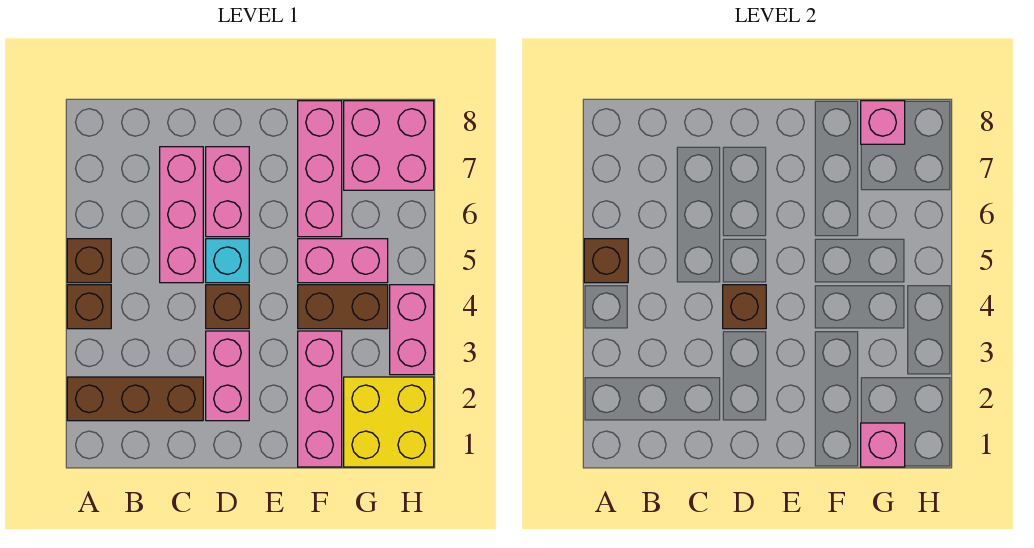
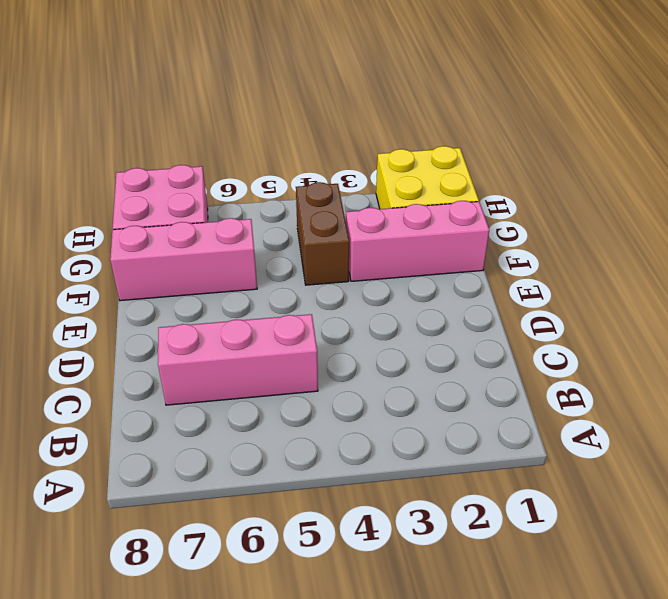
none -> brown brick A2:C2 level 1
none -> brown brick A4 level 1
none -> brown brick A5 level 1

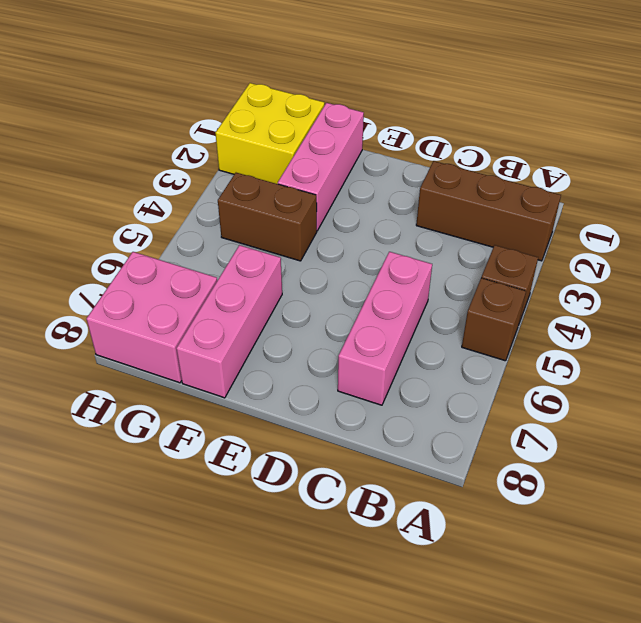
none -> pink brick D2:D3 level 1
none -> brown brick D4 level 1
none -> cyan brick D5 level 1

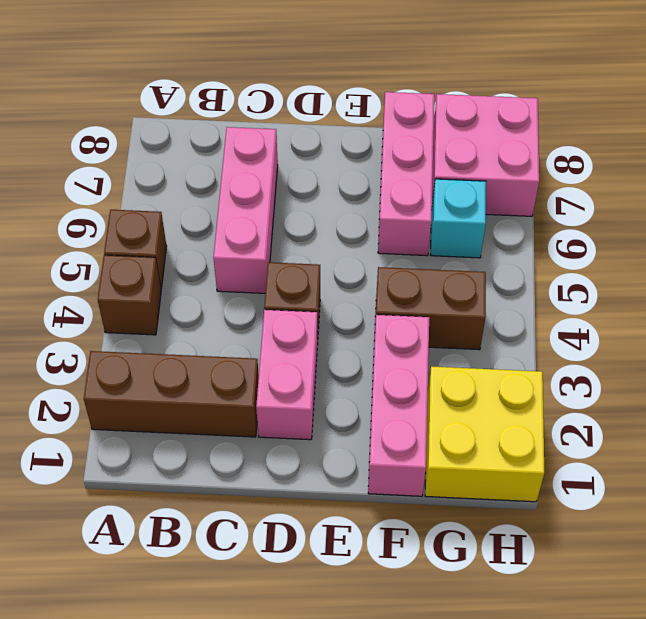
cyan brick G6 level 1 -> cyan brick D5 level 1
none -> pink brick D6:D7 level 1
none -> pink brick F5:G5 level 1
none -> pink brick H3:H4 level 1

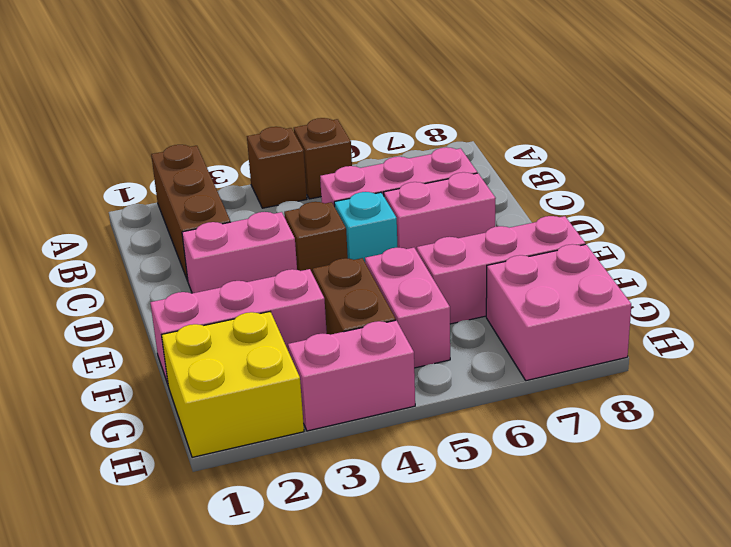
none -> brown brick A5 level 2
none -> brown brick D4 level 2
none -> pink brick G1 level 2

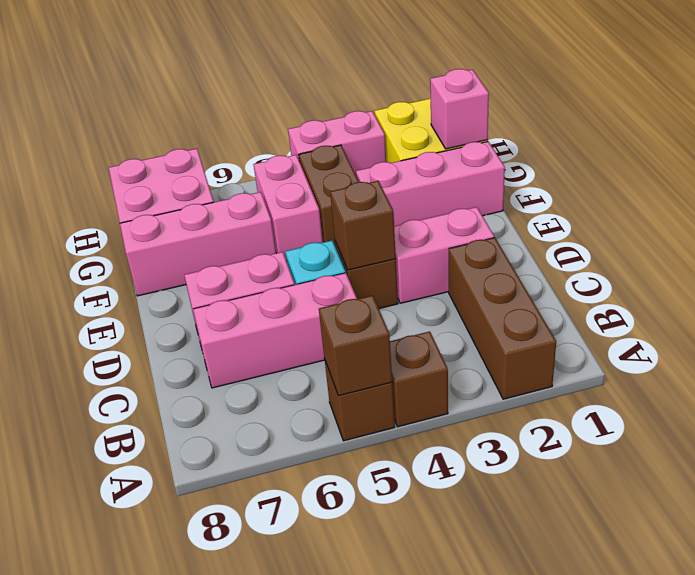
none -> pink brick G8 level 2

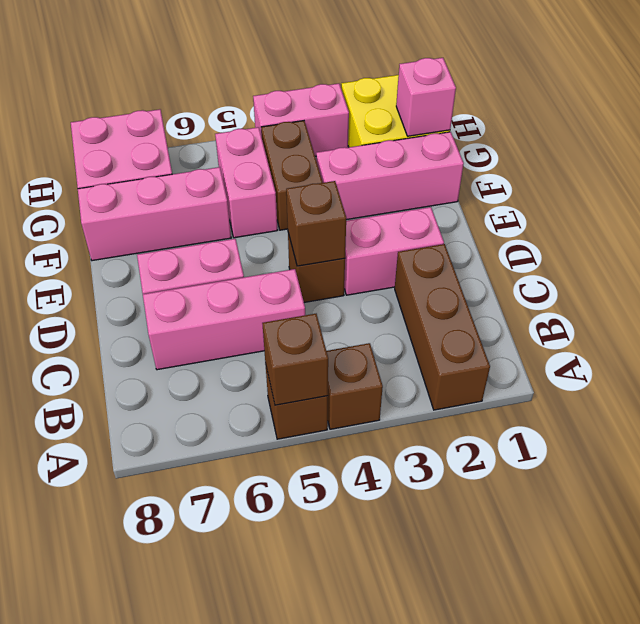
none -> cyan brick D5 level 1
none -> pink brick G8 level 2

